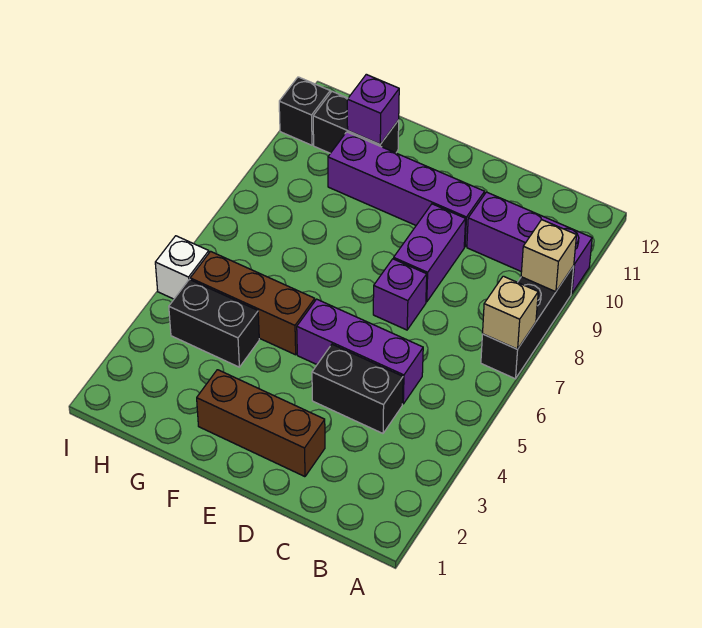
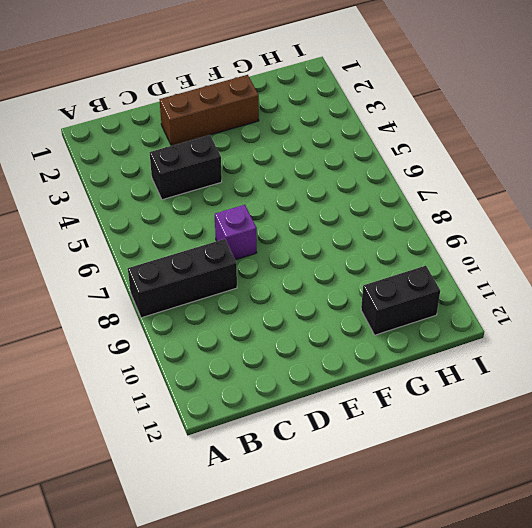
black brick A8:C8 level 1 -> black brick A7:A9 level 1
none -> purple brick A10:C10 level 1
none -> purple brick C5:E5 level 1
none -> purple brick D8:D9 level 1

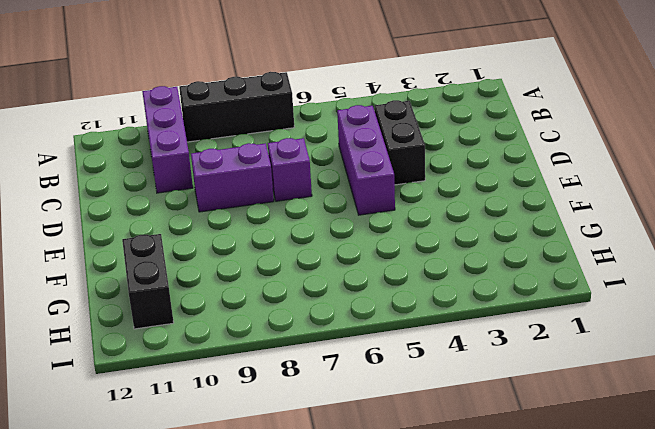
none -> brown brick D2:F2 level 1
none -> purple brick D10:G10 level 1
none -> brown brick F5:H5 level 1

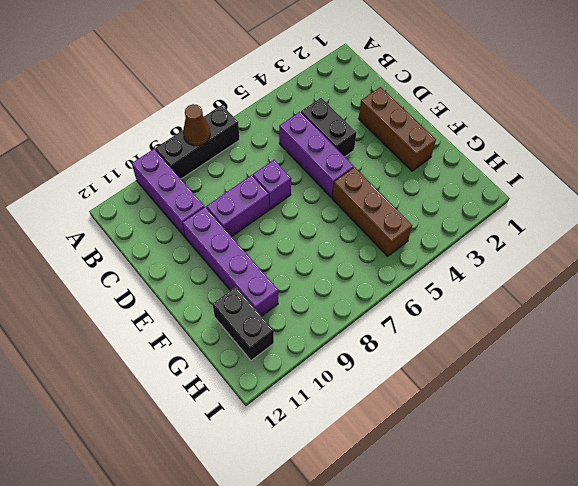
brown cone A8 level 2 -> none
none -> black brick G4:H4 level 1
none -> white brick I5 level 1
none -> black brick I11 level 1

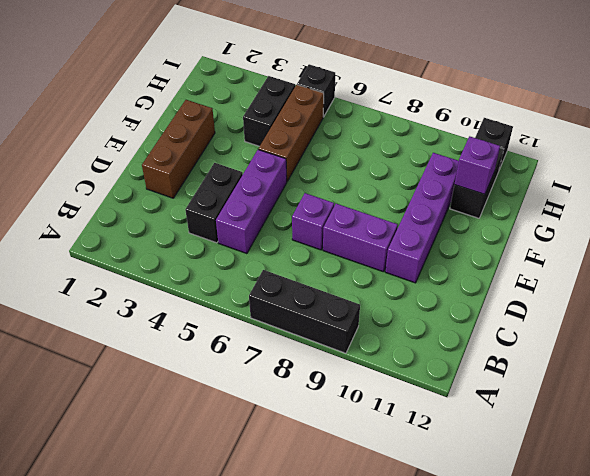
black brick I5 level 1 -> white brick I5 level 1
none -> purple brick A10:C10 level 1
none -> tan brick A7 level 2
none -> tan brick A9 level 2

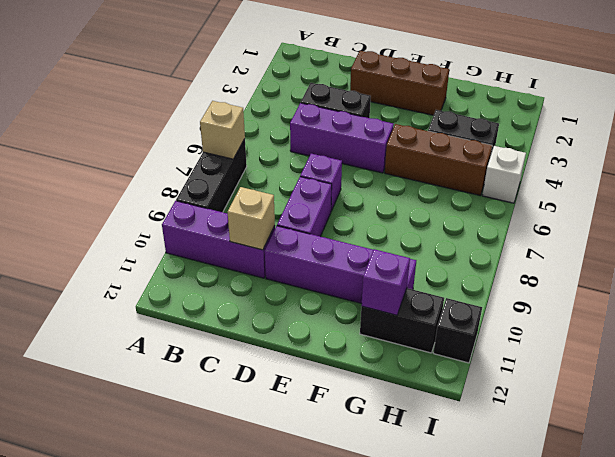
tan brick C10 level 2 -> tan brick A9 level 2

